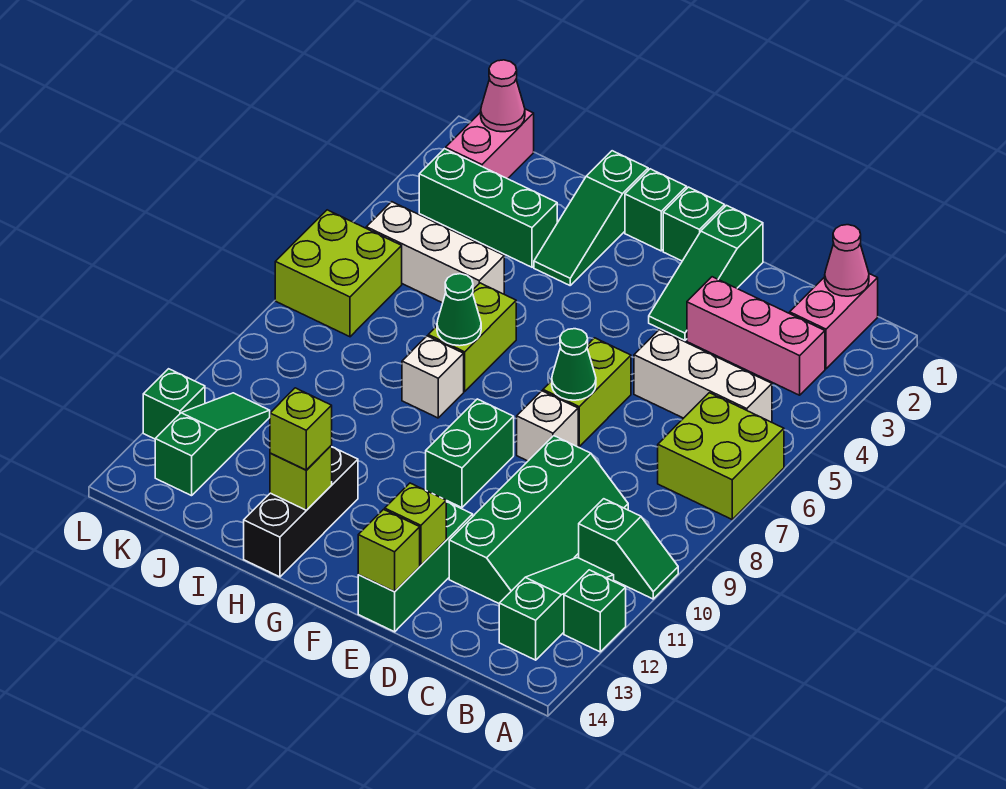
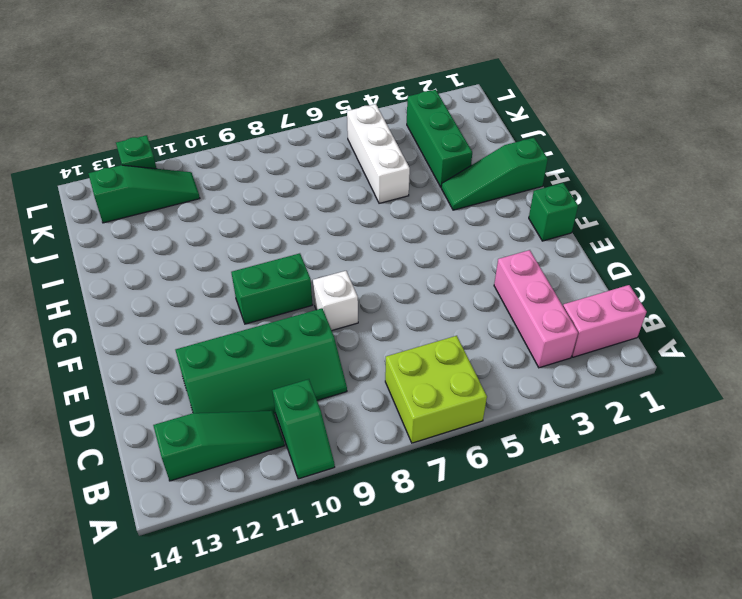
none -> green brick A12 level 1
none -> white brick B5:D5 level 1
none -> green slope E1:E3 level 1 top 1
none -> lime brick E6:E7 level 1

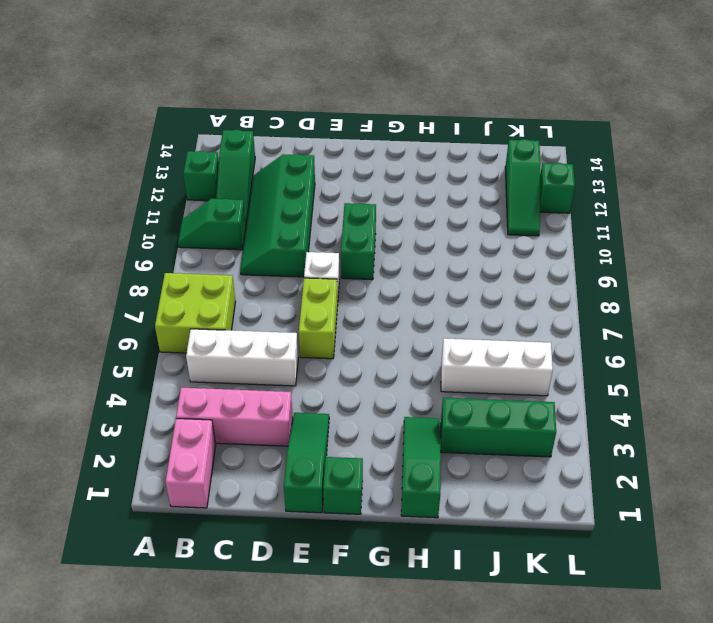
none -> green brick E12:E14 level 1
none -> green brick G1 level 1
none -> lime brick H6:H7 level 1
none -> white brick H8 level 1

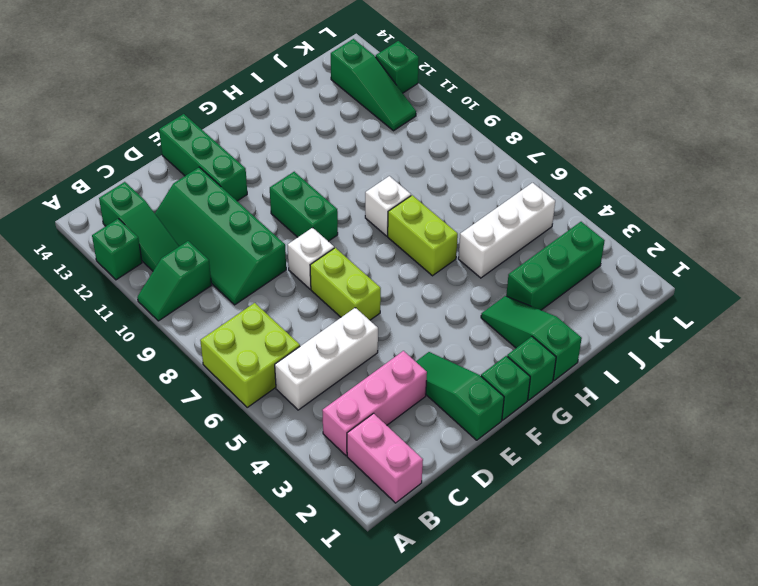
none -> black brick H12:H14 level 1
none -> pink brick K1:K2 level 1
none -> lime brick K6:L7 level 1
none -> pink cone B1 level 2

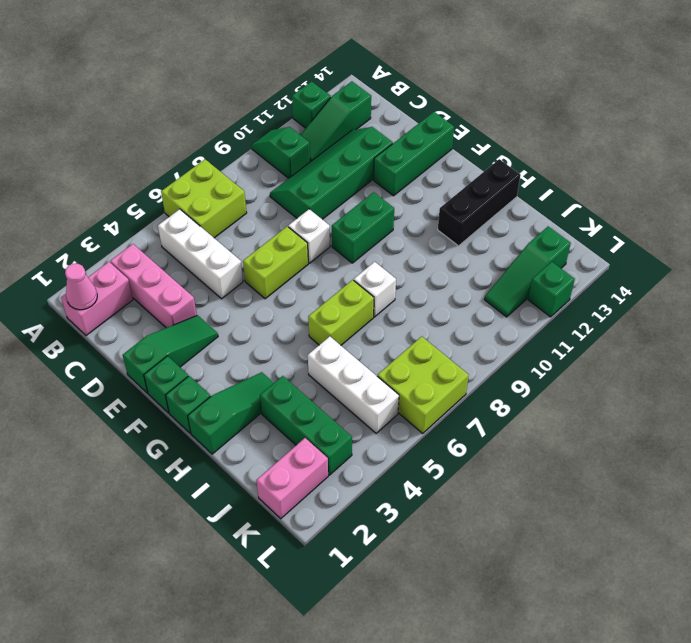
none -> green cone E7 level 2
none -> lime brick E13 level 2
none -> lime brick E14 level 2
none -> green cone H7 level 2

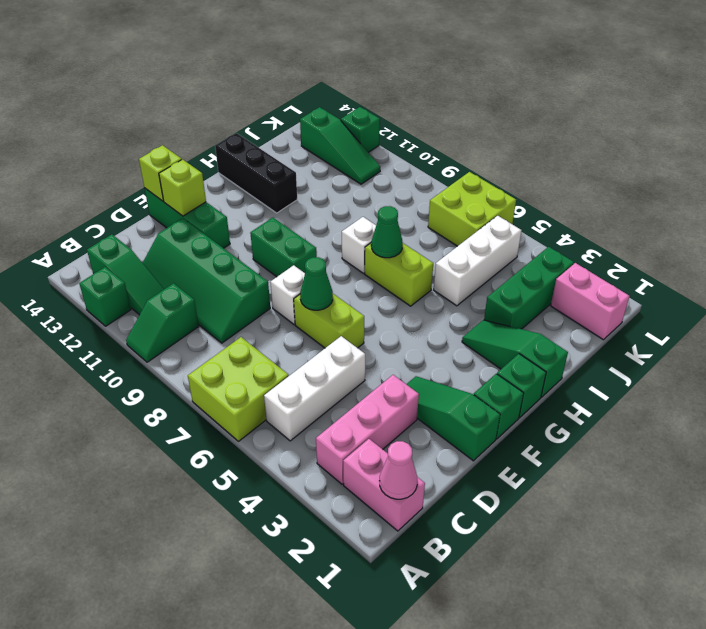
none -> lime brick H13 level 2
none -> pink cone K1 level 2
none -> lime brick H13 level 3

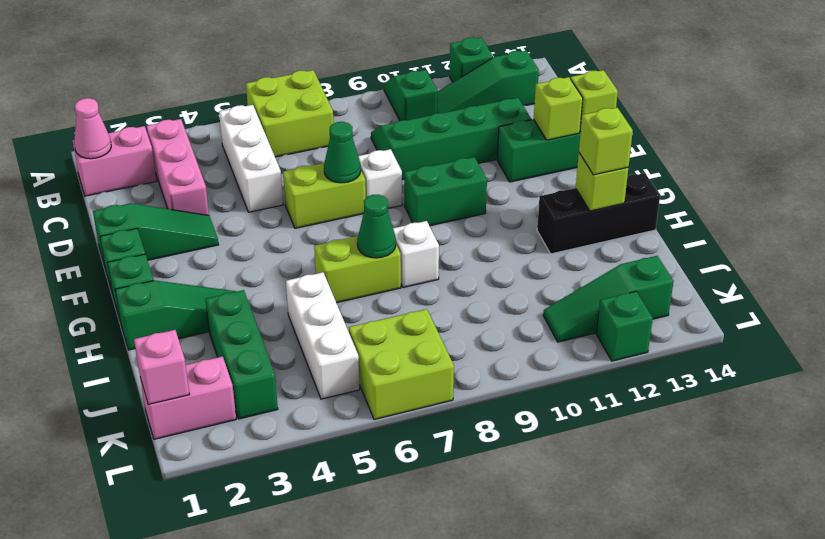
pink brick K1 level 2 -> pink cone K1 level 2

